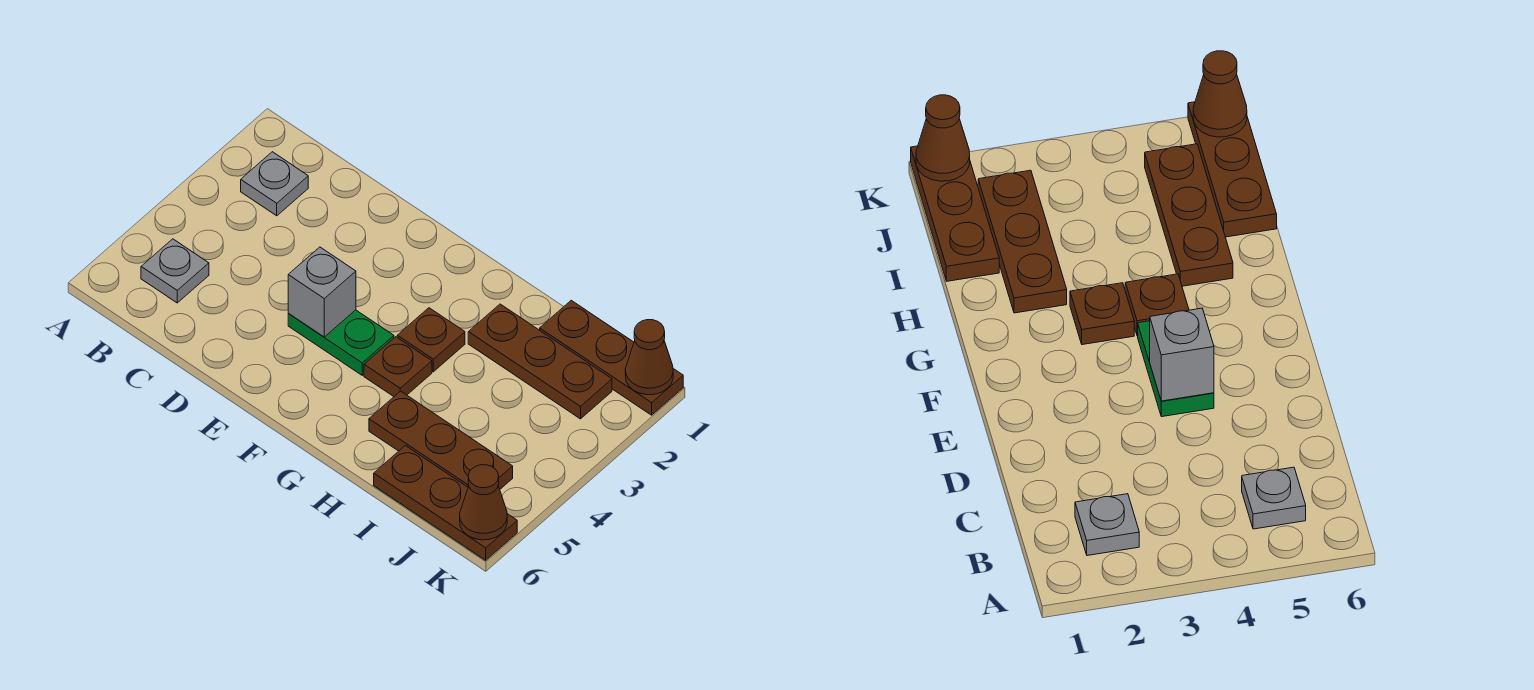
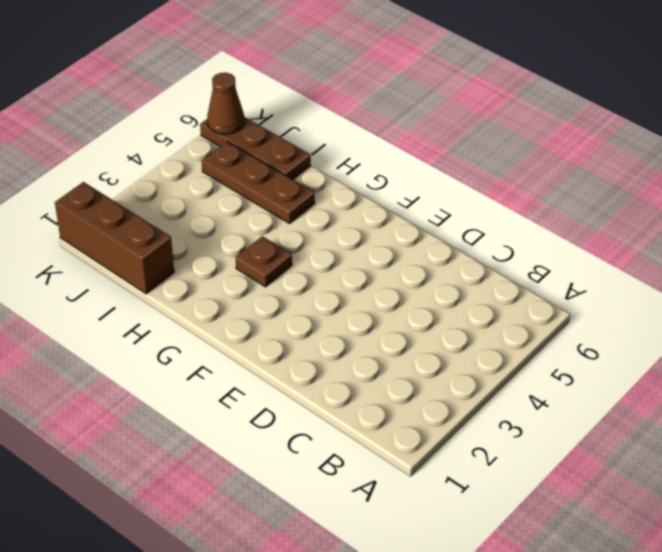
brown brick I1:K1 level 1 -> brown plate I1:K1 level 1
none -> grey plate B2 level 1
none -> grey plate B5 level 1
none -> green plate E4:F4 level 1

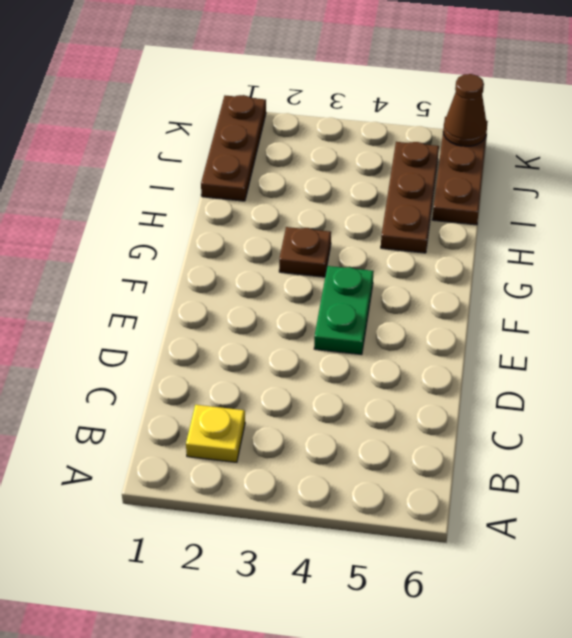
yellow plate B2 level 1 -> grey plate B2 level 1
none -> grey plate B5 level 1
none -> brown plate G4 level 1
none -> brown plate H2:J2 level 1

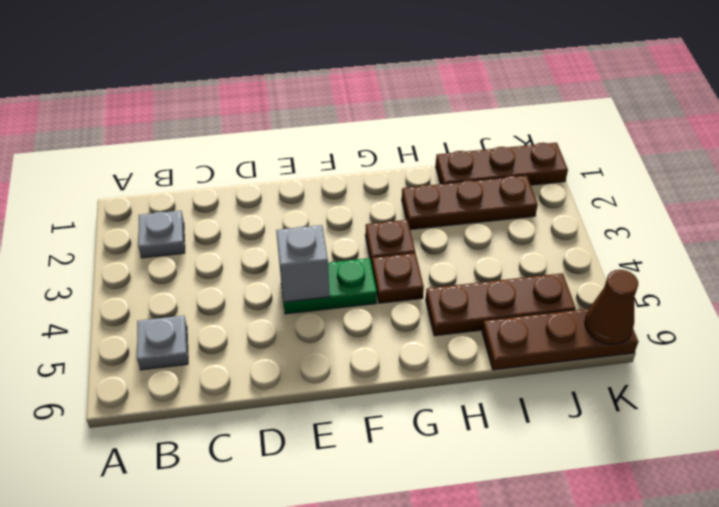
none -> brown cone K1 level 2

